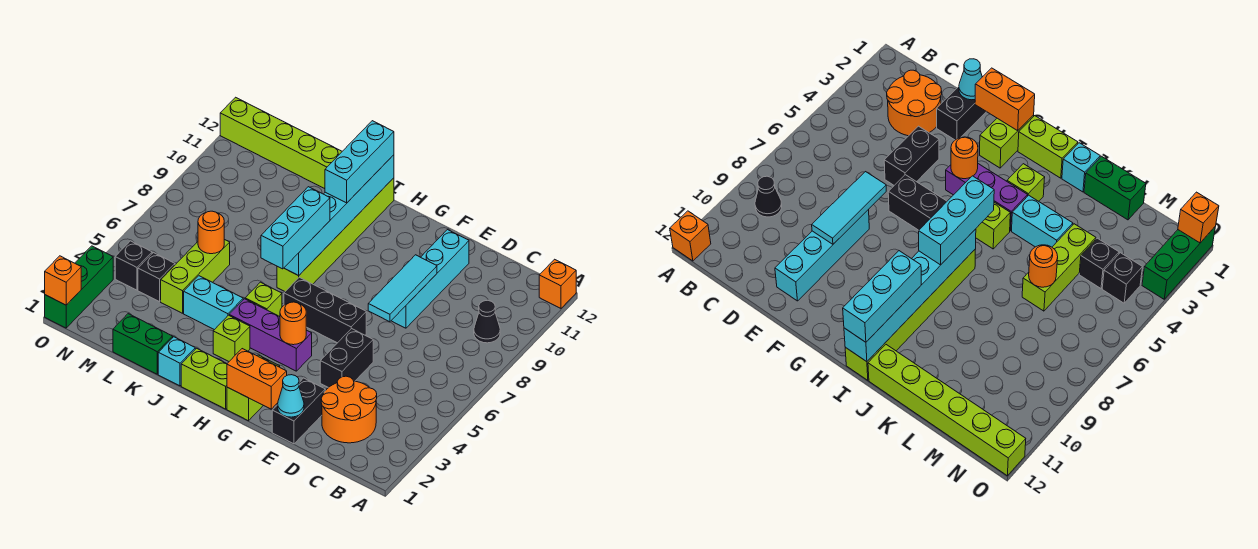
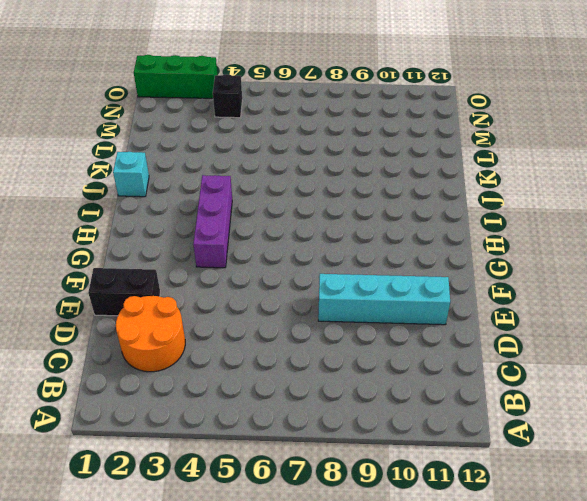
none -> orange brick A12 level 1
none -> black cone B9 level 1
none -> black brick E4:E5 level 1
none -> black brick F6:H6 level 1

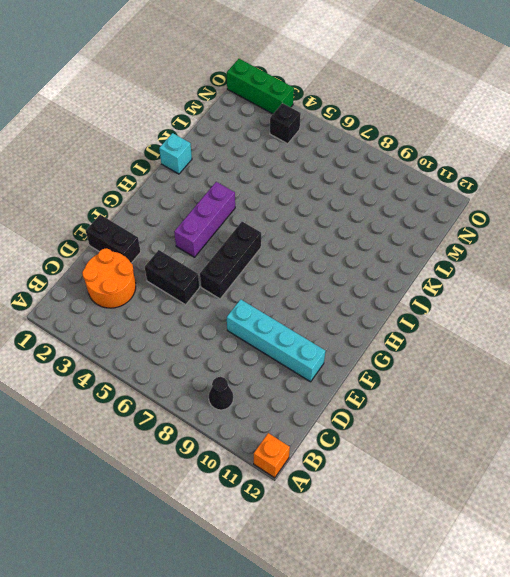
none -> lime brick G1:G2 level 1
none -> lime brick H1:I1 level 1
none -> lime brick I3 level 1
none -> lime brick I5 level 1

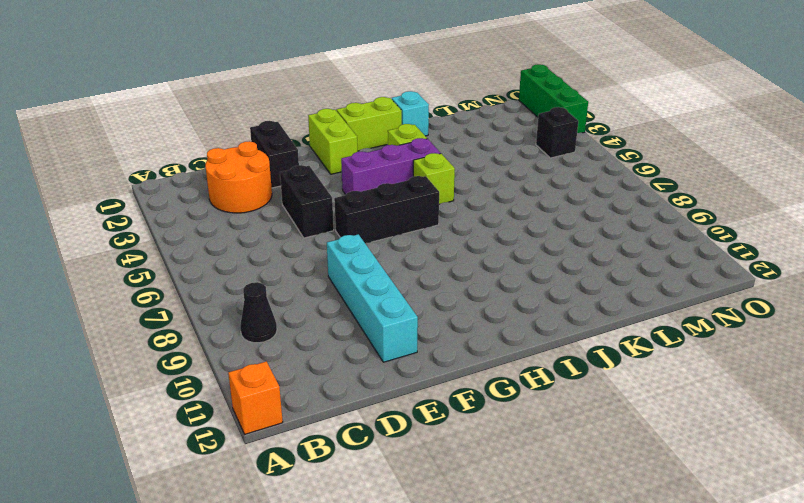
none -> lime brick I7:I12 level 1
none -> cyan brick J4:K4 level 1
none -> lime brick J12:O12 level 1
none -> green brick K1:L1 level 1

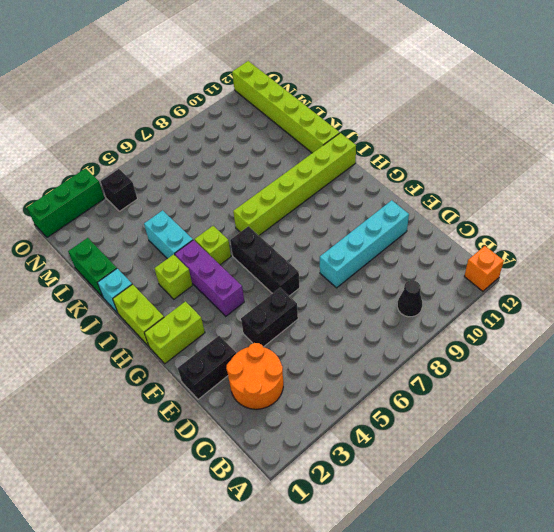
none -> lime brick L4:L6 level 1
none -> black brick M4 level 1
none -> cyan cone E1 level 2
none -> cyan tile E7:E9 level 2

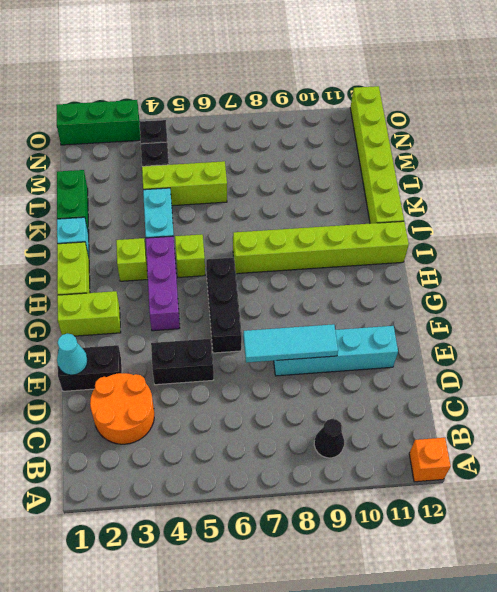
none -> orange brick F1:G1 level 2
none -> orange round brick G4 level 2
none -> cyan brick I7:I12 level 2
none -> orange round brick L6 level 2

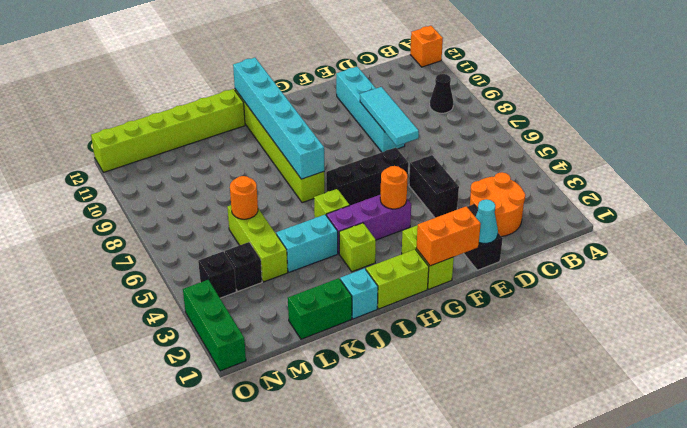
none -> orange brick O1 level 2
none -> cyan brick I6:I8 level 3
none -> cyan brick I10:I12 level 3

